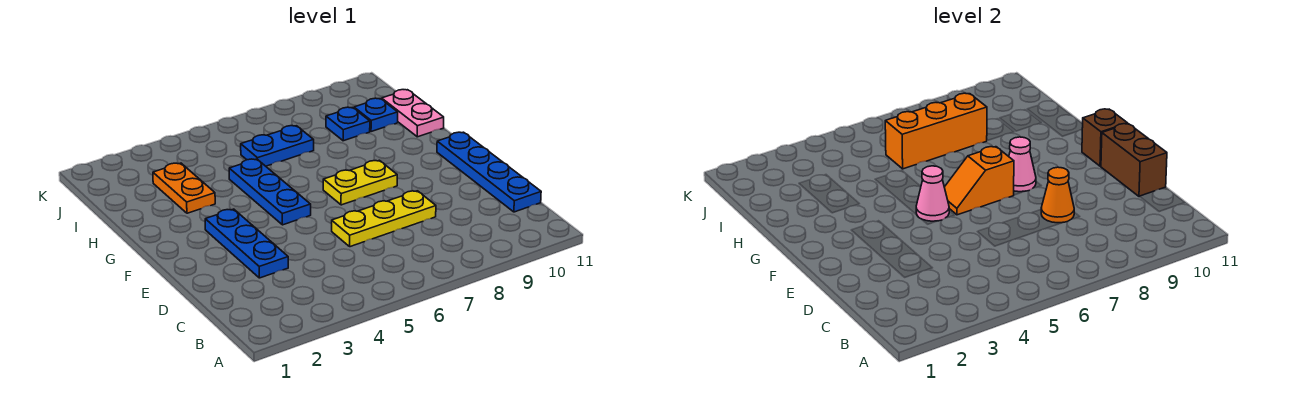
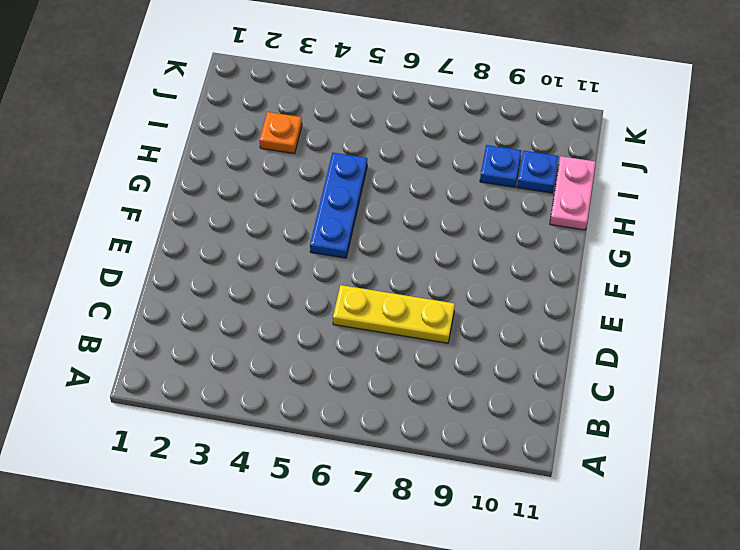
orange plate I3 level 1 -> orange plate H3:I3 level 1
none -> blue plate C11:F11 level 1
none -> blue plate D3:F3 level 1
none -> yellow plate F7:F8 level 1

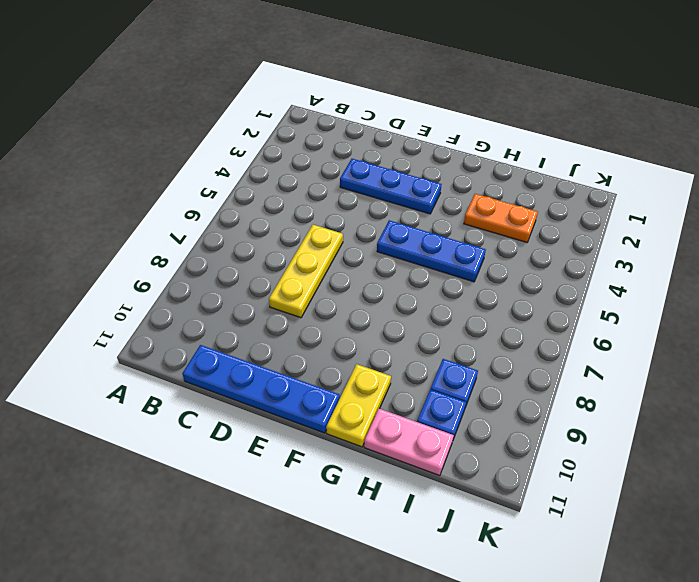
yellow plate G10:G11 level 1 -> yellow plate F7:F8 level 1
none -> blue plate I6:I7 level 1
none -> orange cone D8 level 2
none -> brown brick D11:E11 level 2

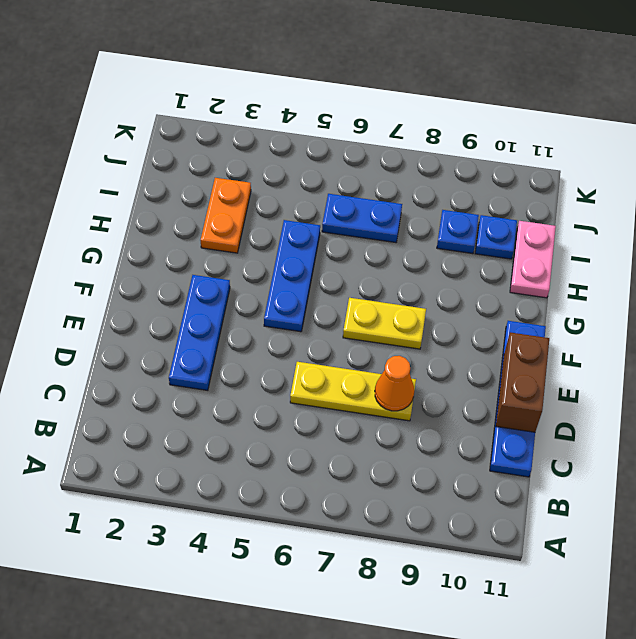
none -> pink cone F5 level 2
none -> orange slope F6:F7 level 2 top 7
none -> pink cone F8 level 2

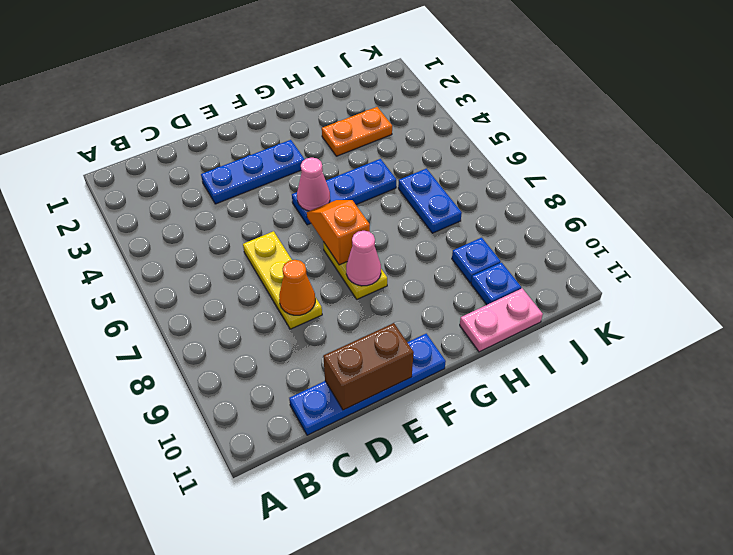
none -> brown brick F11 level 2
none -> orange brick I6:I8 level 2

